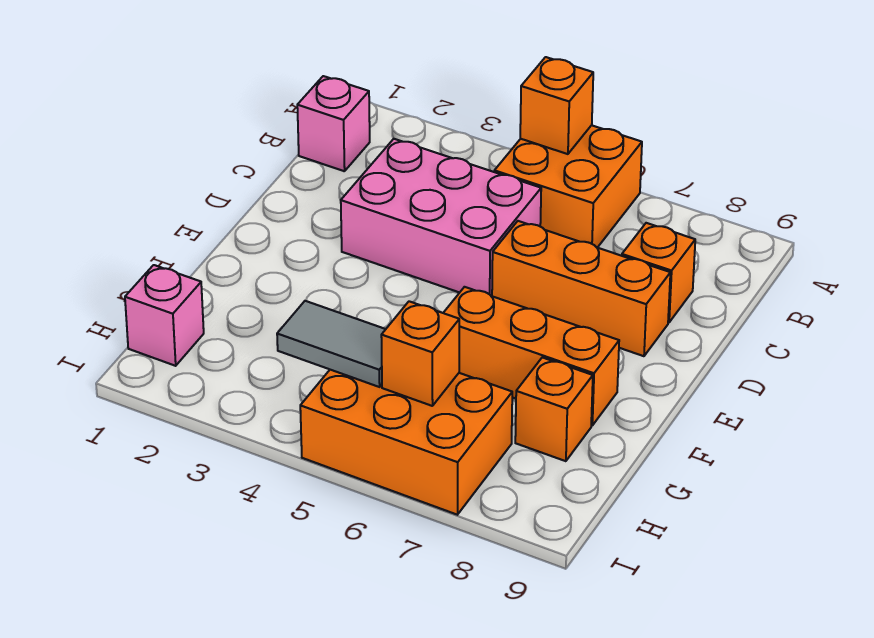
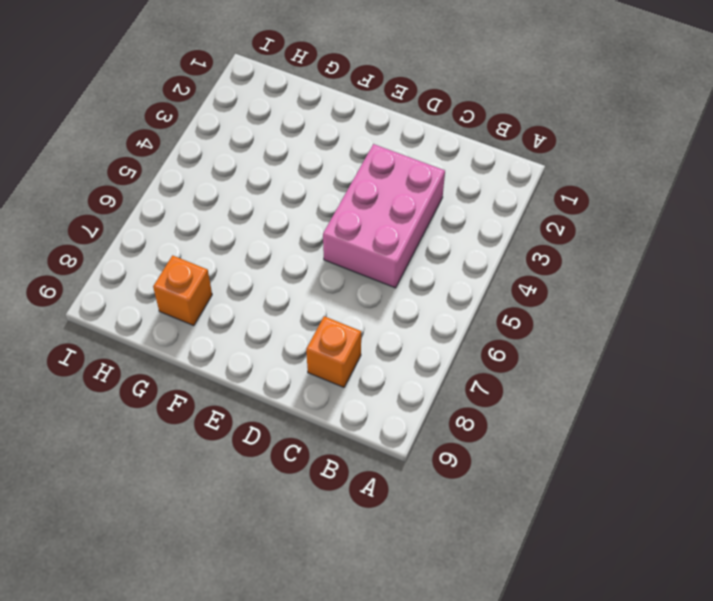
none -> orange brick A5:B6 level 1
none -> pink brick B1 level 1
none -> orange brick D6:D8 level 1

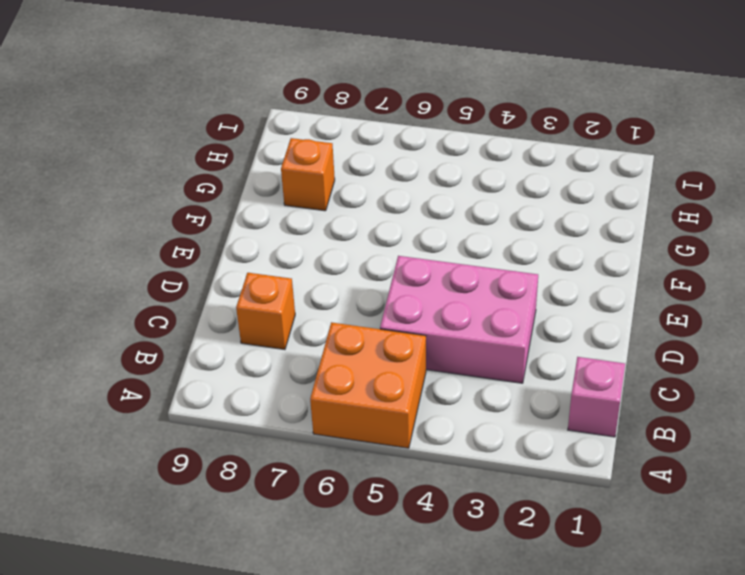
none -> orange brick D6:D8 level 1
none -> orange brick F6:F8 level 1
none -> pink brick H1 level 1

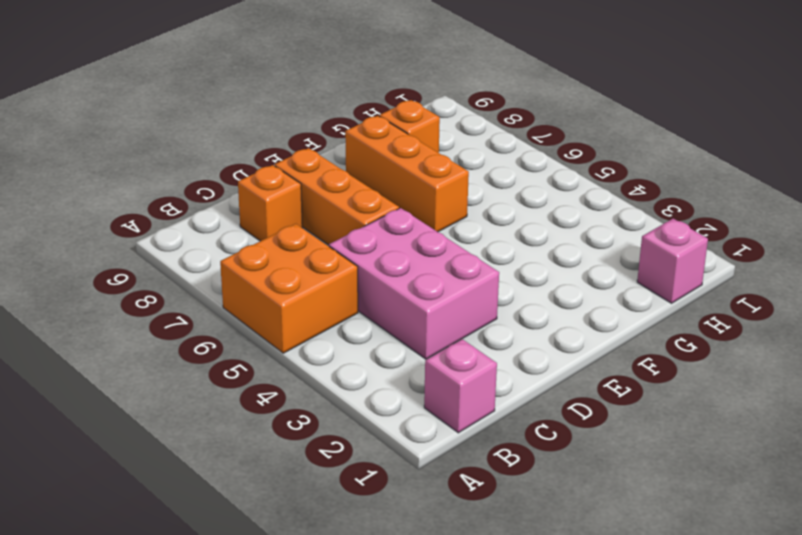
none -> orange brick H5:I7 level 1
none -> orange brick A5 level 2
none -> grey tile H4:H5 level 2

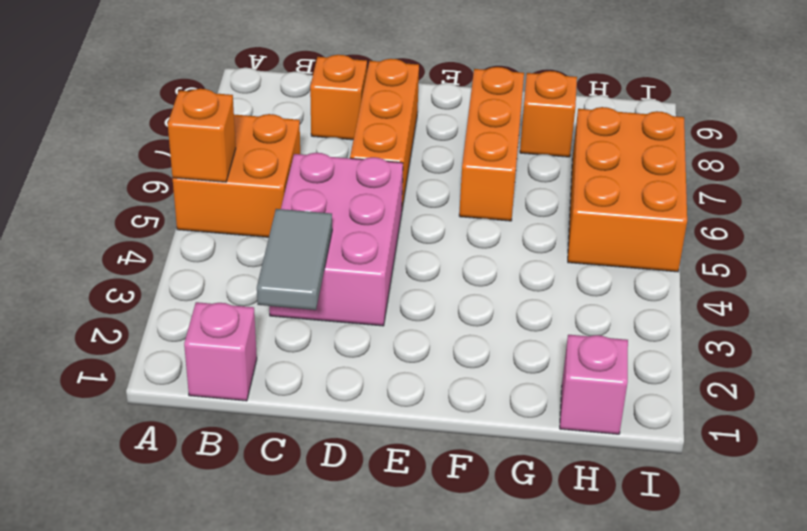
grey tile C2:C3 level 2 -> grey tile H4:H5 level 2
none -> orange brick H6 level 2

